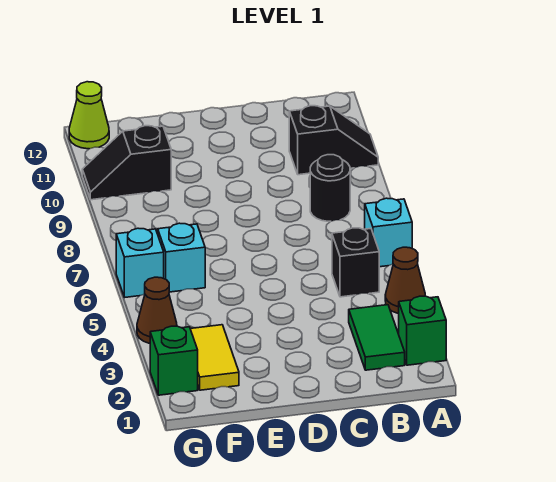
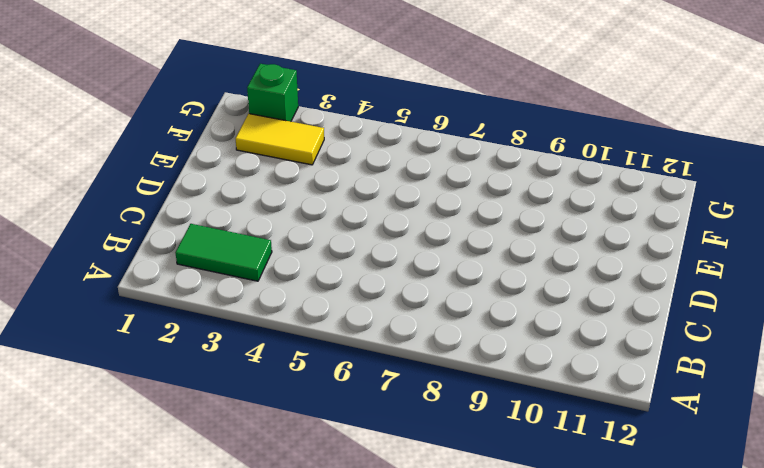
none -> green brick A2 level 1
none -> brown cone A4 level 1
none -> cyan brick A6 level 1

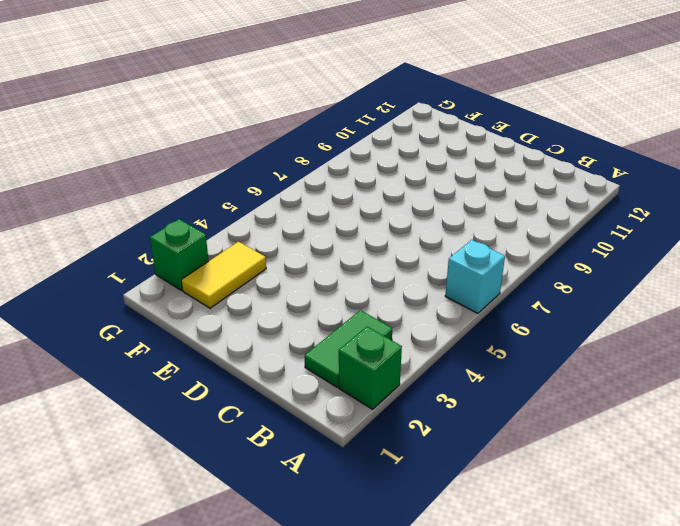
none -> brown cone A4 level 1
none -> black slope A10:B10 level 1 top B
none -> black brick B5 level 1

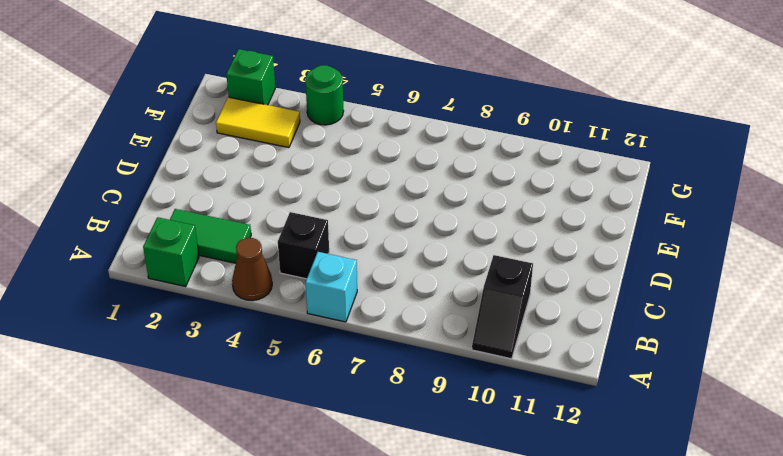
green round brick G4 level 1 -> brown cone G4 level 1
none -> black round brick B8 level 1
none -> cyan brick F6 level 1
none -> black slope F10:G10 level 1 top F

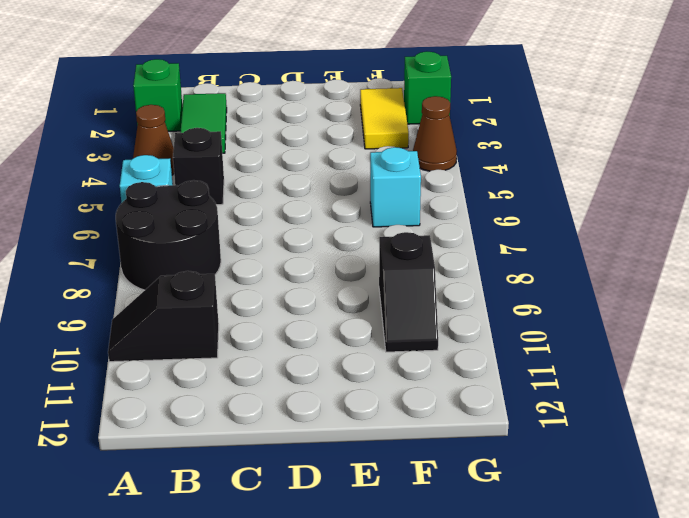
black round brick A7:B8 level 1 -> black round brick B8 level 1
black slope F9:F10 level 1 top 9 -> black slope F10:G10 level 1 top F
none -> cyan brick G6 level 1
none -> lime cone G12 level 1

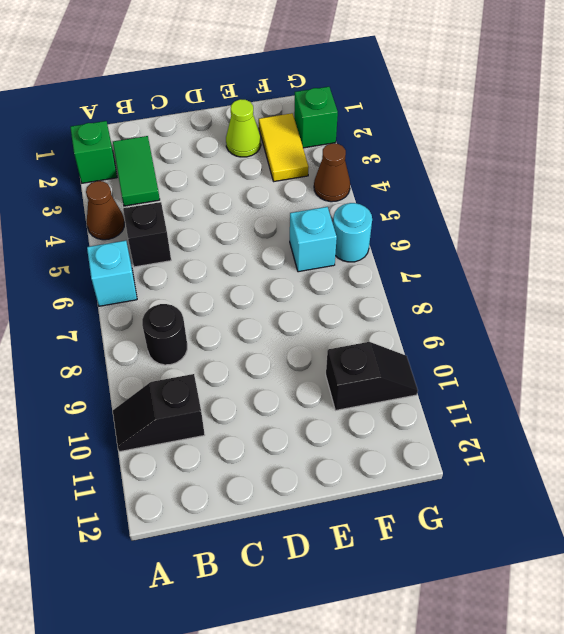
lime cone E2 level 1 -> lime cone G12 level 1
cyan round brick G6 level 1 -> cyan brick G6 level 1

